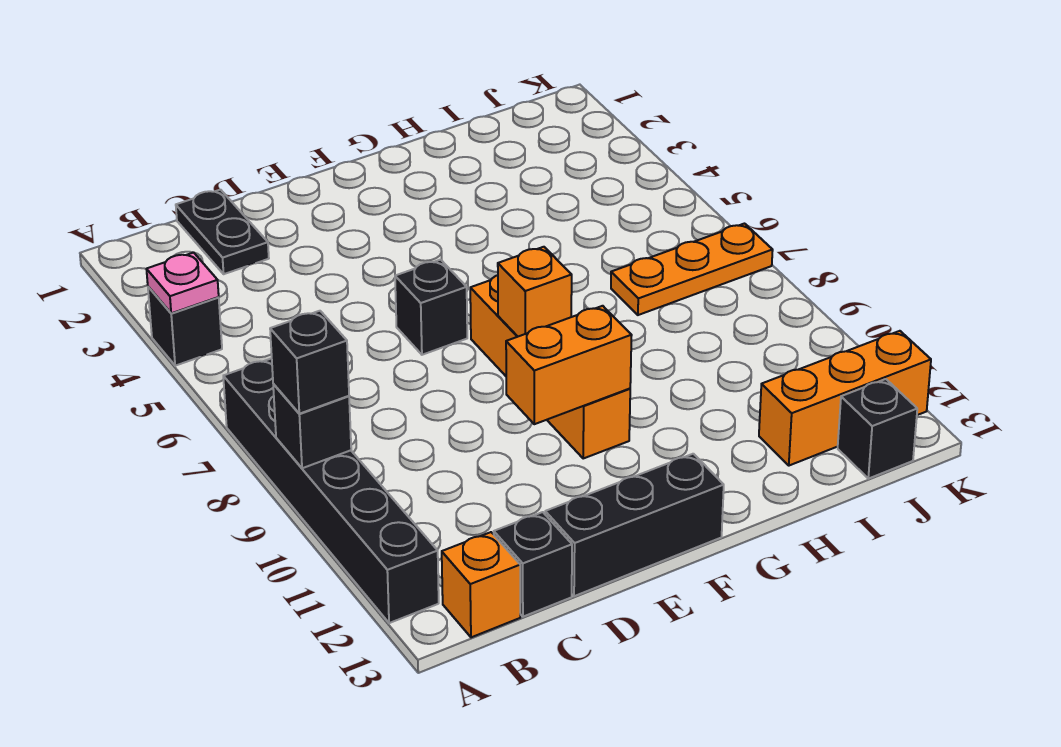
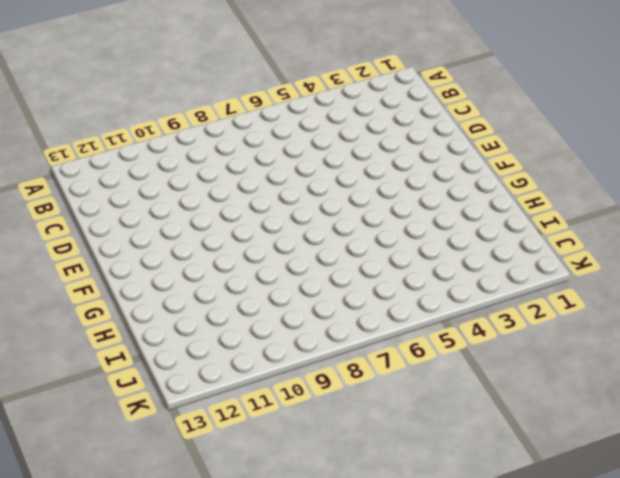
none -> black brick A4 level 1
none -> black brick A7:A12 level 1
none -> orange brick B13 level 1

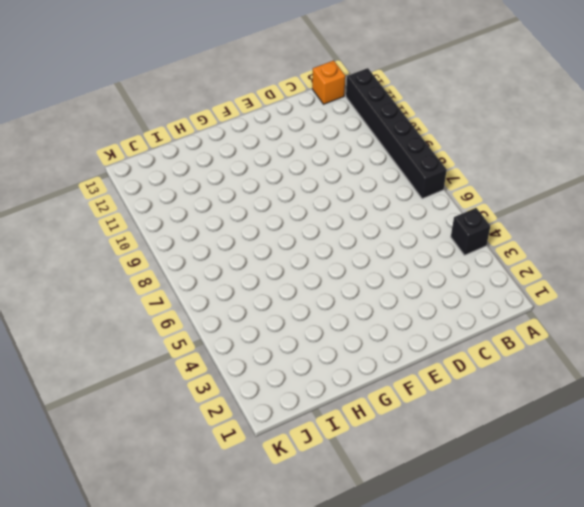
none -> black plate C1:C2 level 1
none -> black brick C13 level 1
none -> black brick D13:F13 level 1

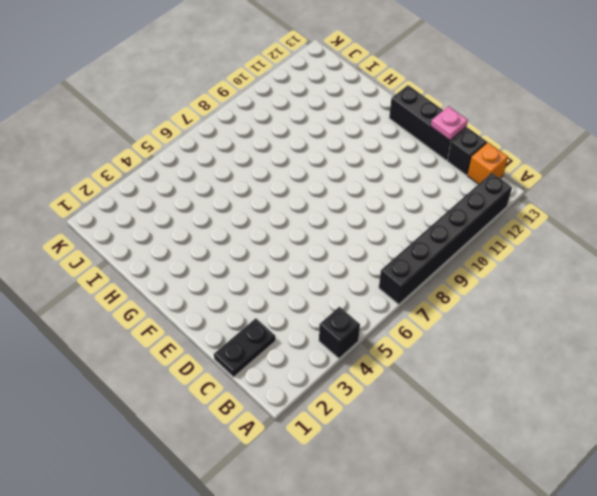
pink plate D13 level 2 -> pink plate A4 level 2
none -> black brick E6 level 1
none -> orange brick F7:F10 level 1
none -> orange plate I7:K7 level 1

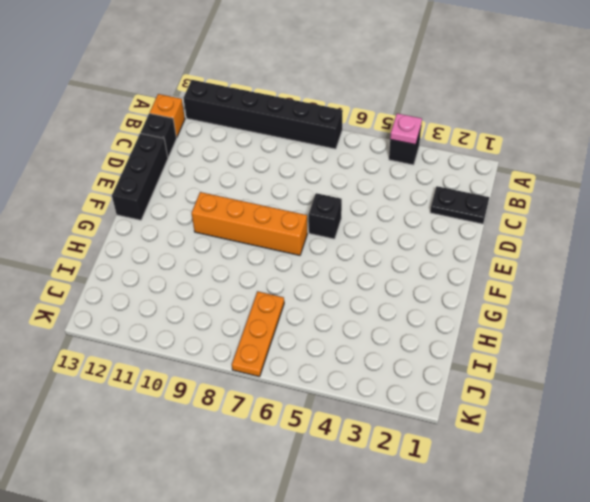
none -> orange brick I12:K12 level 1
none -> black brick J13 level 1
none -> black brick A9 level 2

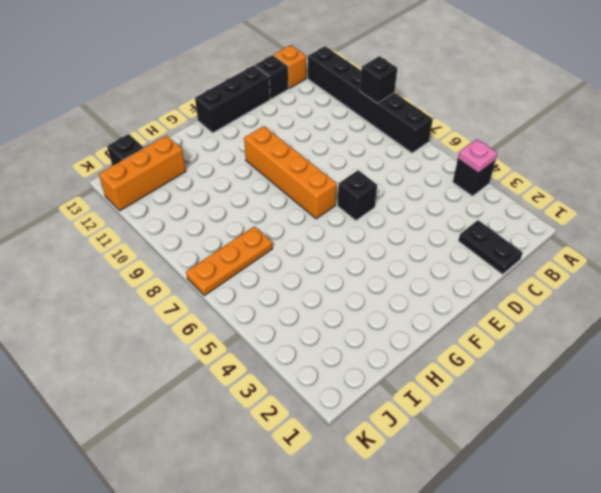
none -> orange brick E10:F10 level 2
none -> orange brick F8 level 2
none -> black brick A9 level 3

